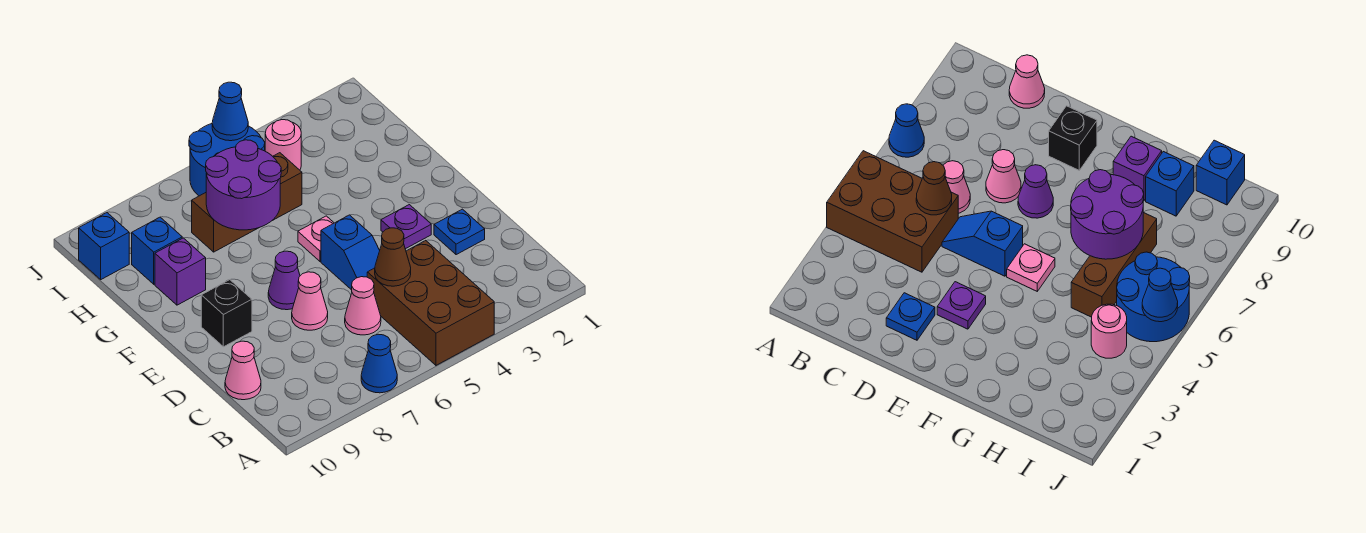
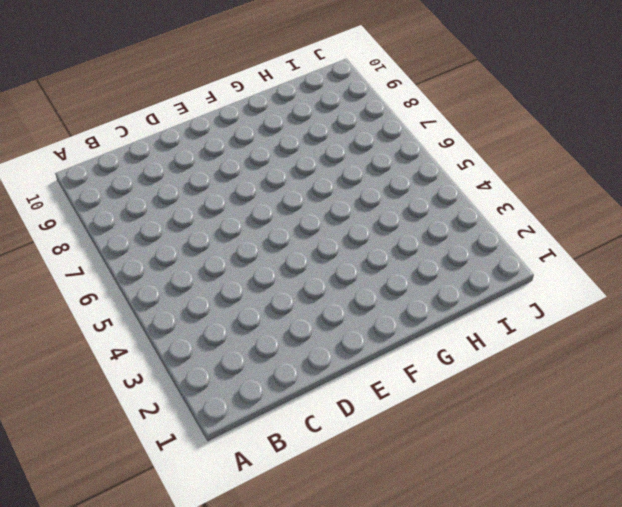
none -> brown brick A4:C5 level 1
none -> blue cone A7 level 1
none -> pink cone C6 level 1

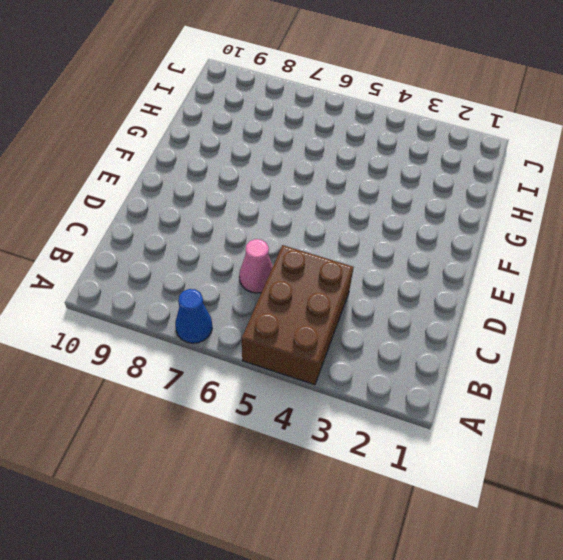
none -> pink cone C10 level 1
none -> blue plate D2 level 1
none -> blue slope D5:E5 level 1 top E

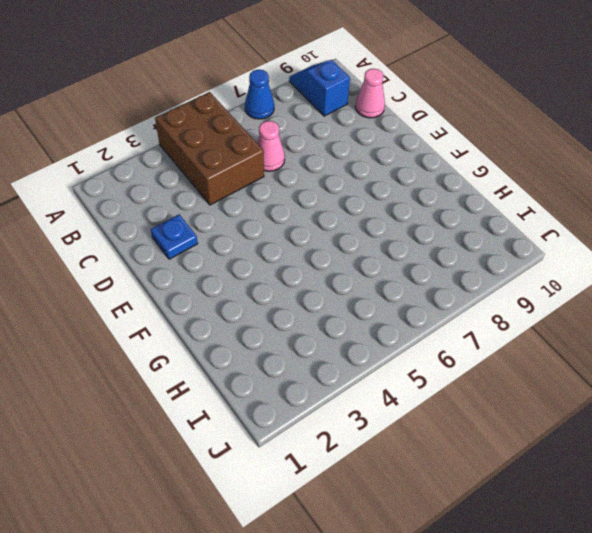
blue slope A9:B9 level 1 top B -> blue slope D5:E5 level 1 top E
none -> pink cone D7 level 1
none -> purple plate E3 level 1
none -> purple cone E7 level 1

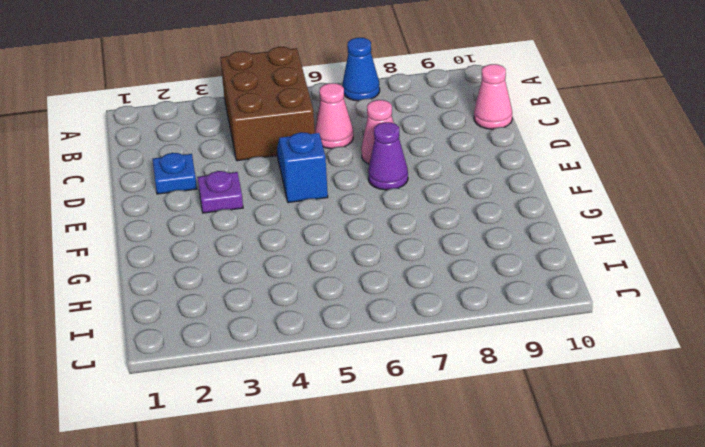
none -> black brick E9 level 1
none -> pink plate F5 level 1
none -> purple brick G9 level 1

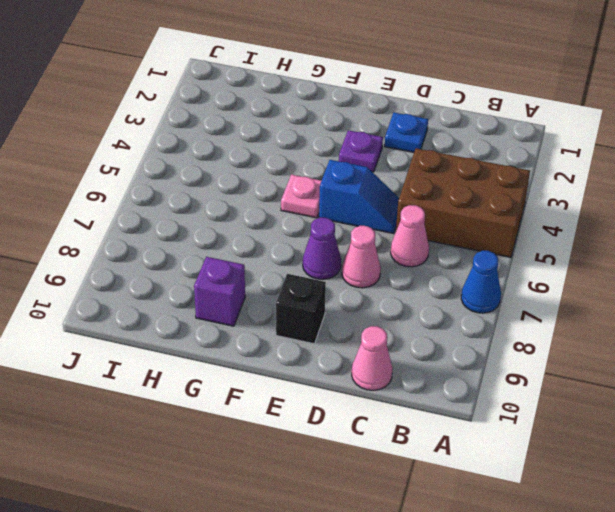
none -> brown brick H5:H7 level 1
none -> blue brick H9 level 1
none -> pink round brick I4 level 1

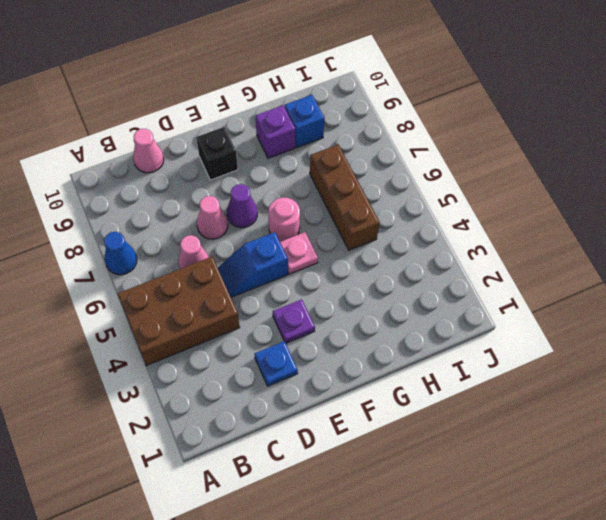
pink round brick F6 level 1 -> pink round brick I4 level 1
none -> blue round brick I5:J6 level 1
none -> blue brick I10 level 1
none -> brown cone C5 level 2

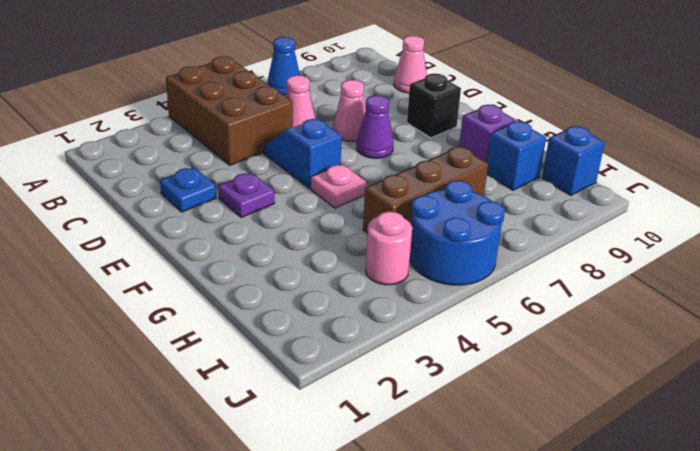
none -> brown cone C5 level 2
none -> purple round brick G6:H7 level 2
none -> blue cone J5 level 2

